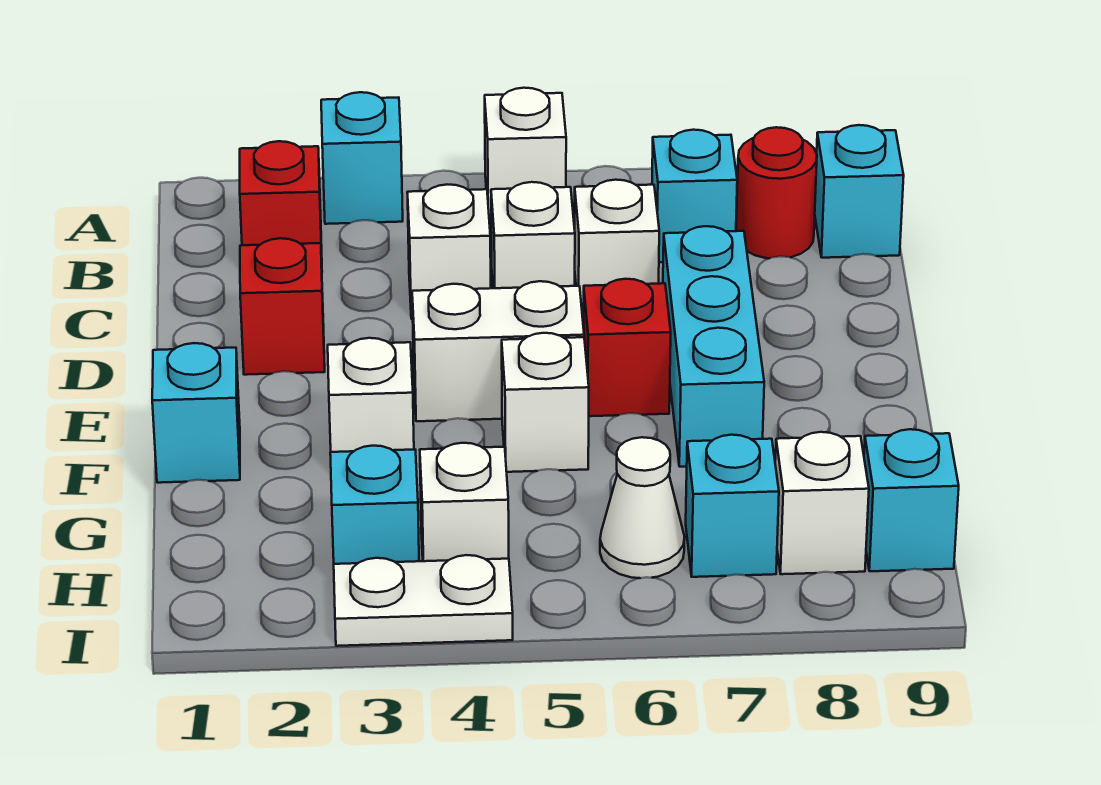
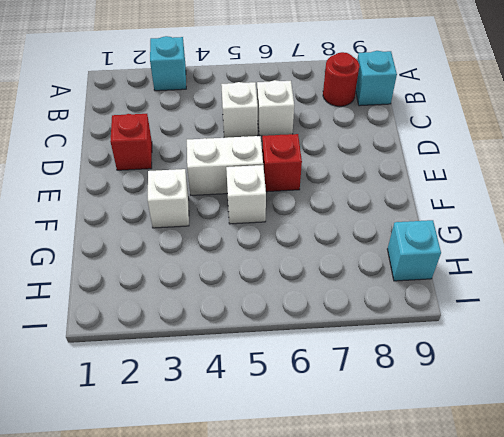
none -> white brick A5 level 1
none -> red brick B2 level 1
none -> cyan brick B7 level 1

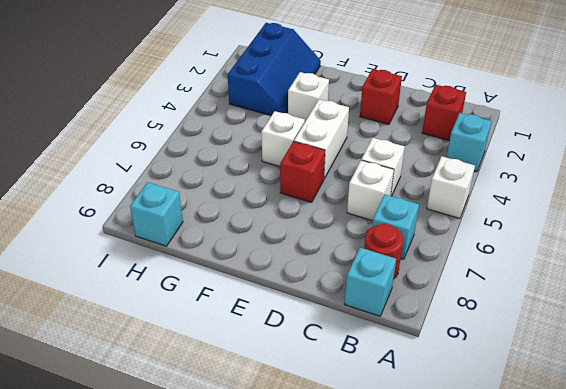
blue slope G1:H3 level 1 top H -> cyan brick H3 level 1
none -> white brick C4 level 1
none -> cyan brick D7:F7 level 1
none -> cyan brick F1 level 1

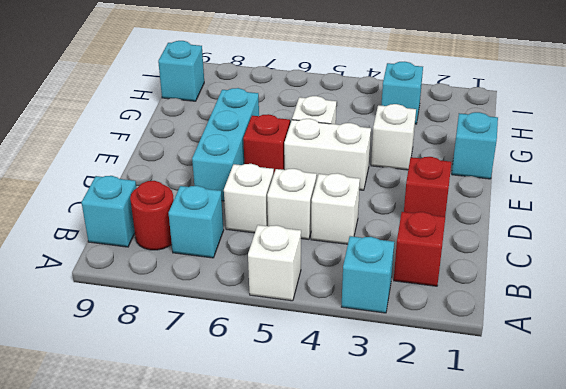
none -> white brick H4 level 1
none -> white cone H6 level 1
none -> cyan brick H7 level 1

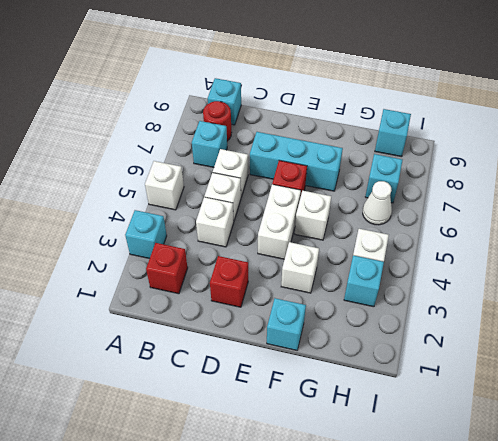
none -> white brick H8 level 1
none -> white plate I3:I4 level 1

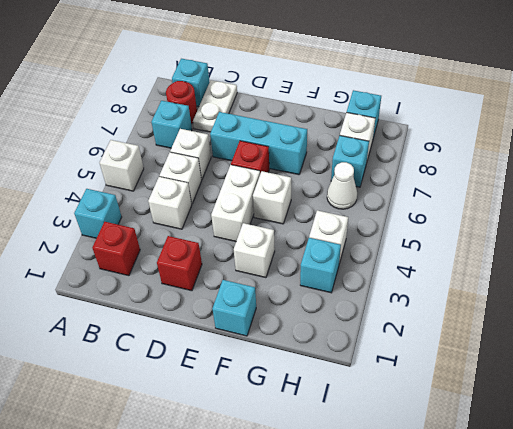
white plate C8:C9 level 1 -> white plate I3:I4 level 1

